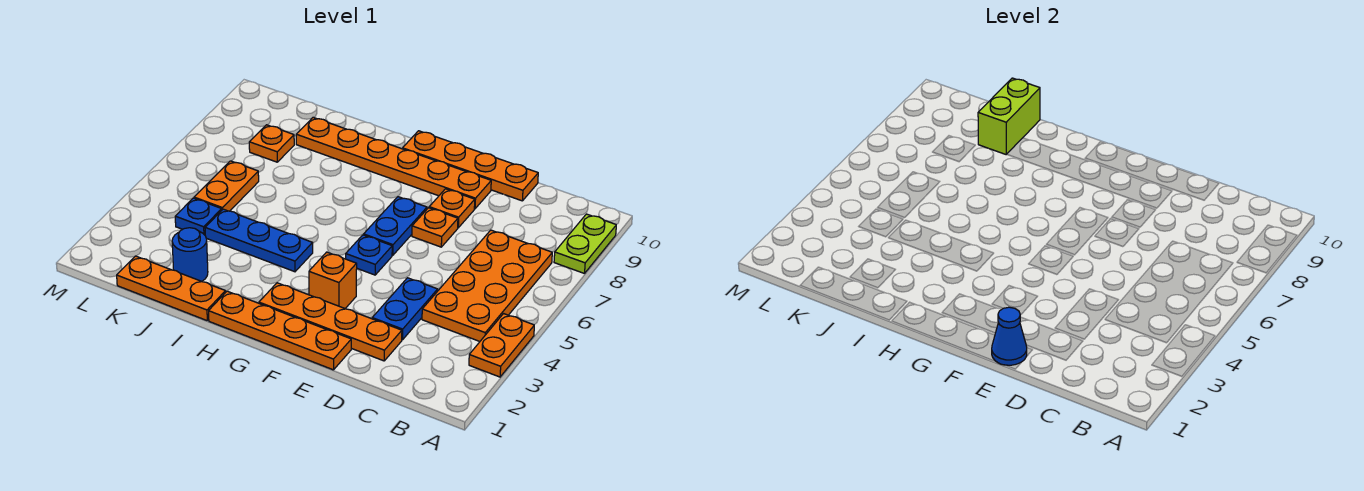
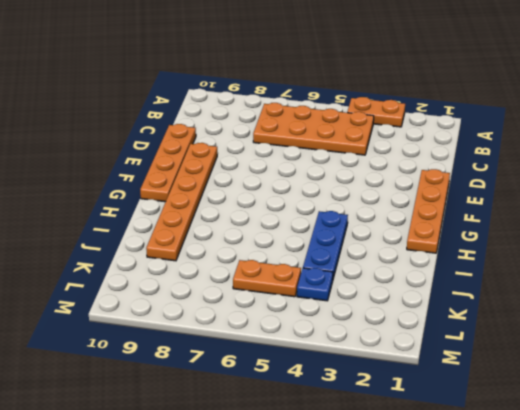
none -> lime plate A8:A9 level 1
none -> orange plate D2:G2 level 1
none -> blue plate D3:D4 level 1

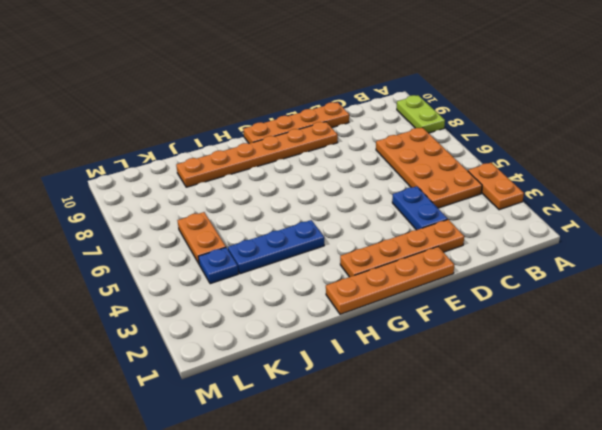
none -> orange plate E7 level 1
none -> orange plate E8 level 1
none -> orange brick F3 level 1

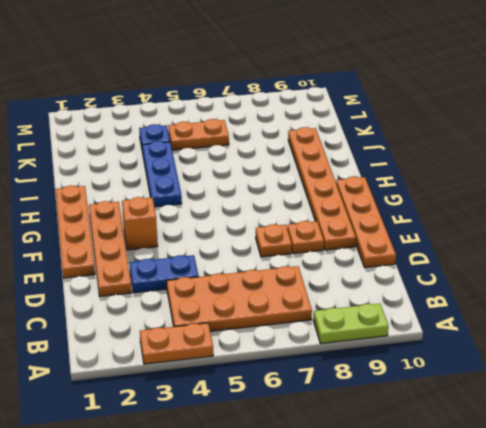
none -> blue plate F5 level 1
none -> blue plate F6:F7 level 1
none -> orange plate I1:K1 level 1

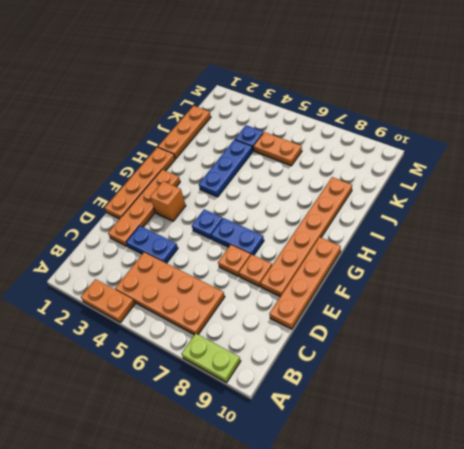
none -> blue round brick J2 level 1
none -> orange plate K8 level 1
none -> blue cone E1 level 2

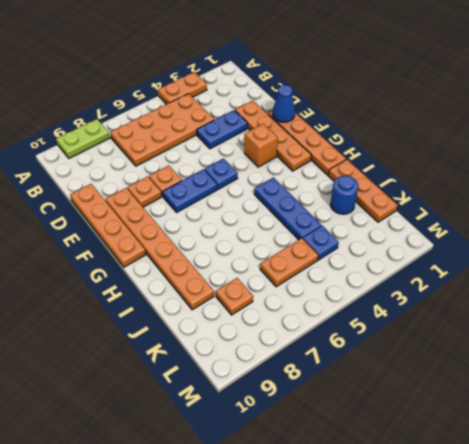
none -> lime brick J9:J10 level 2

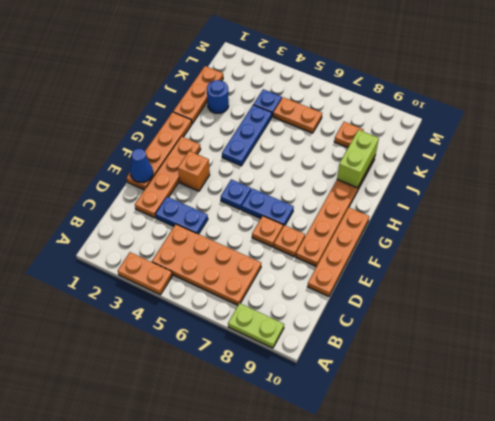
lime brick I9:J9 level 2 -> lime brick J9:J10 level 2

